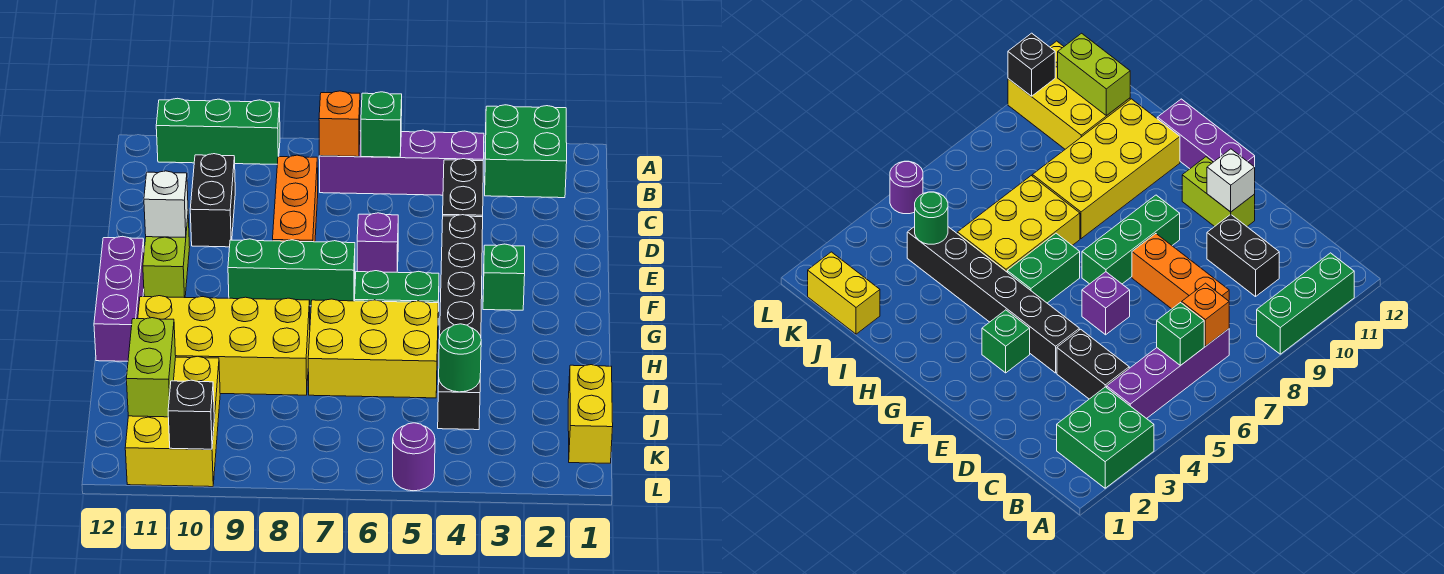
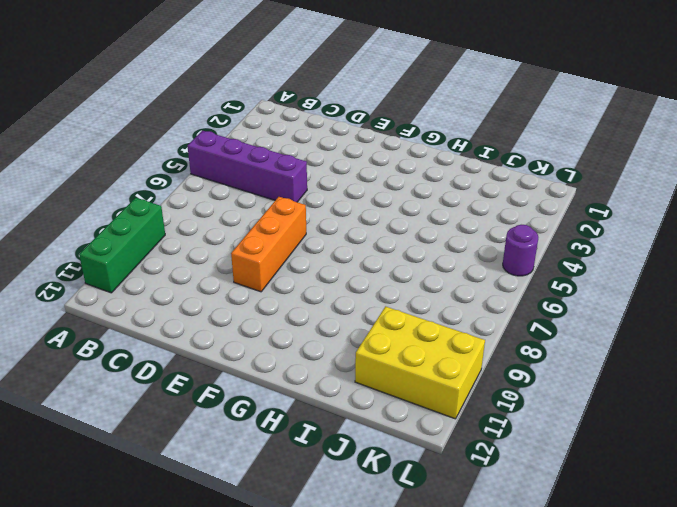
purple brick A5:D5 level 1 -> purple brick B4:B7 level 1
orange brick E7:E9 level 1 -> orange brick C8:E8 level 1
none -> green brick A2:B3 level 1
none -> black brick C4:D4 level 1
none -> black brick C10:D10 level 1

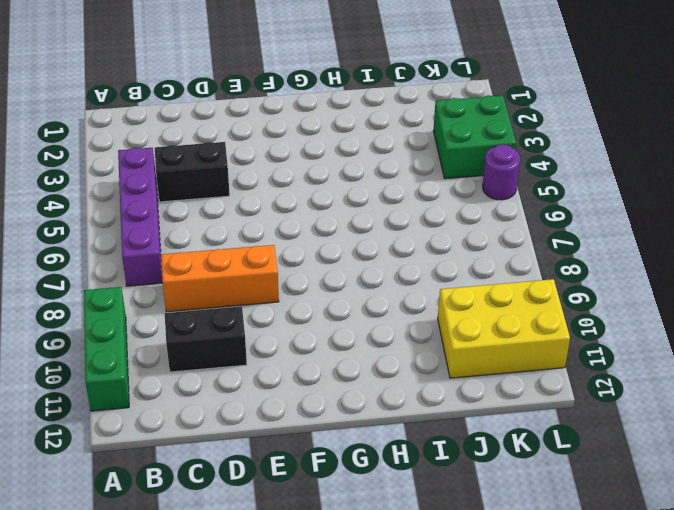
green brick K3:L4 level 1 -> green brick A2:B3 level 1
none -> black brick E4:J4 level 1
none -> purple brick E6 level 1
none -> lime brick E11:F11 level 1

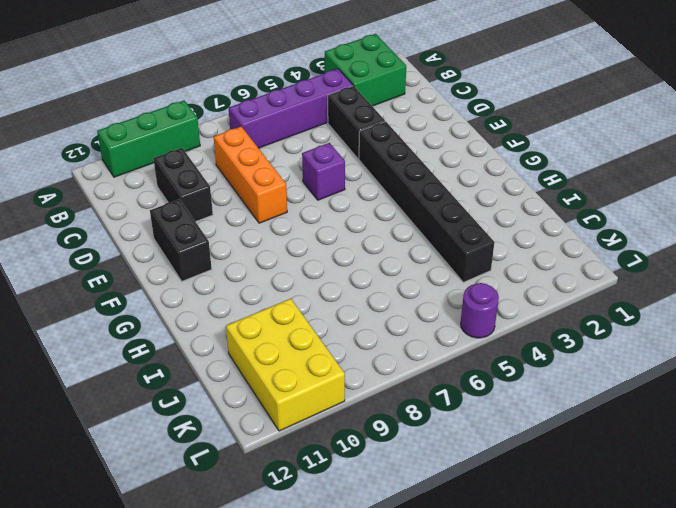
black brick E11:F11 level 1 -> lime brick E11:F11 level 1
none -> green brick F3 level 1
none -> green brick F7:F9 level 1
none -> purple brick F12:H12 level 1

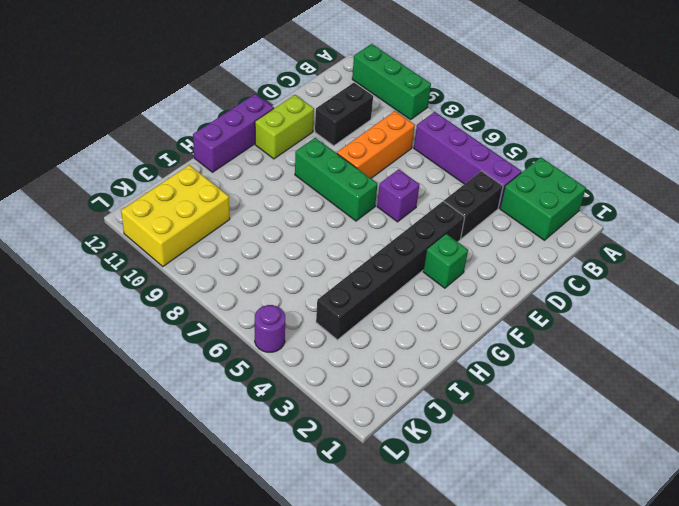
none -> green brick G5:G6 level 1
none -> yellow brick H5:I7 level 1
none -> yellow brick H8:I11 level 1

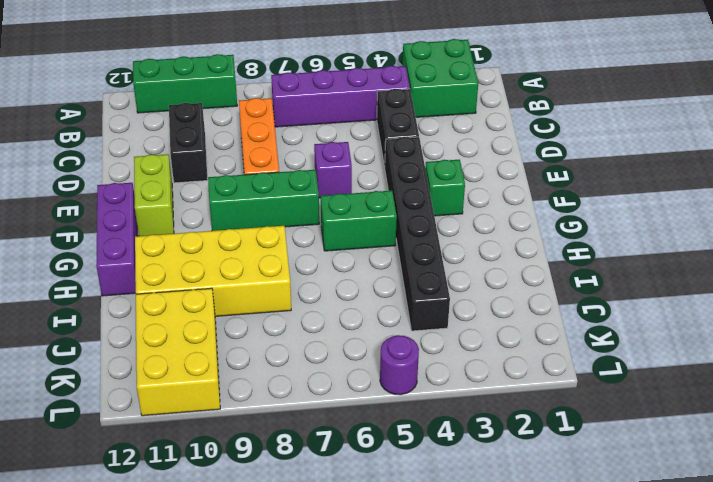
none -> yellow brick H5:I7 level 1
none -> yellow brick J1:K1 level 1
none -> green brick B6 level 2

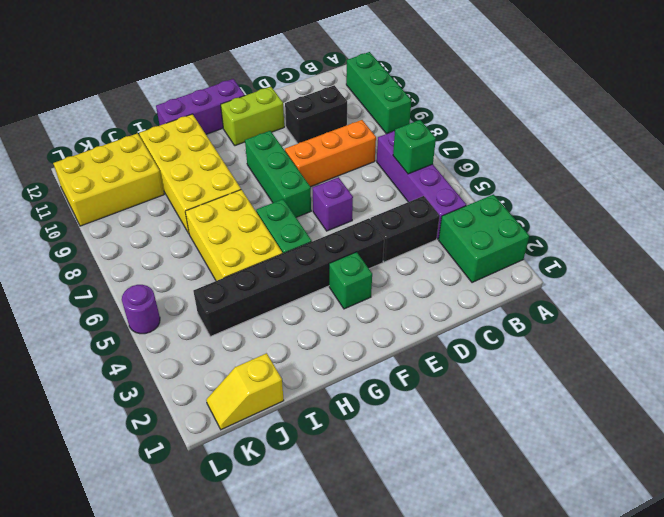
yellow slope J1:K1 level 1 top J -> yellow brick J1:K1 level 1
none -> orange brick B7 level 2
none -> white brick E11 level 2
none -> green round brick J4 level 2

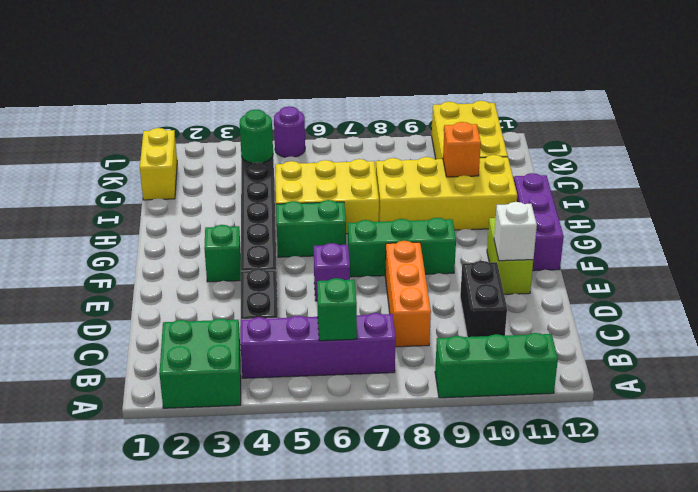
orange brick I10 level 2 -> orange brick B7 level 2
none -> lime brick J11:K11 level 2
none -> black brick L10 level 2

